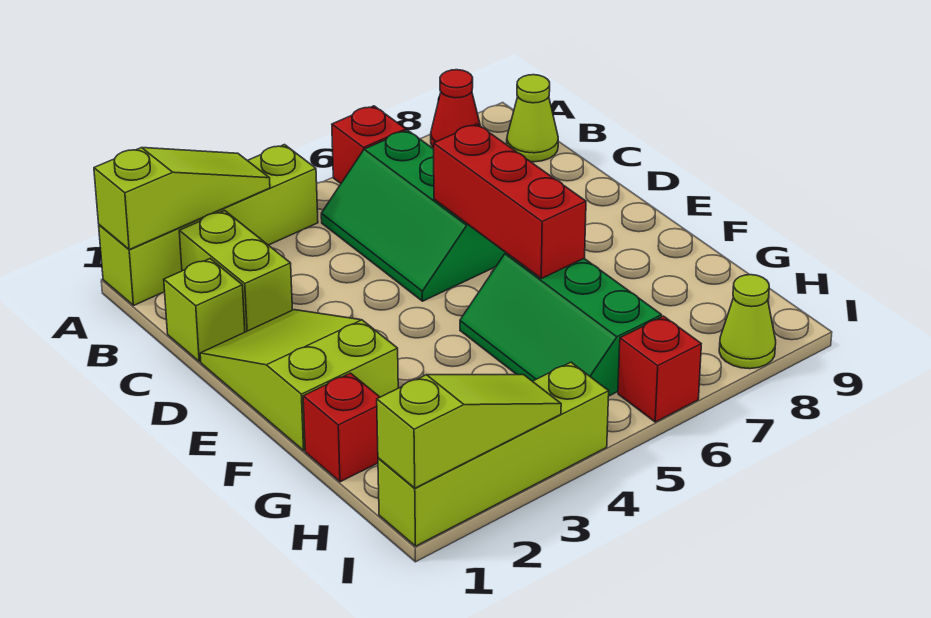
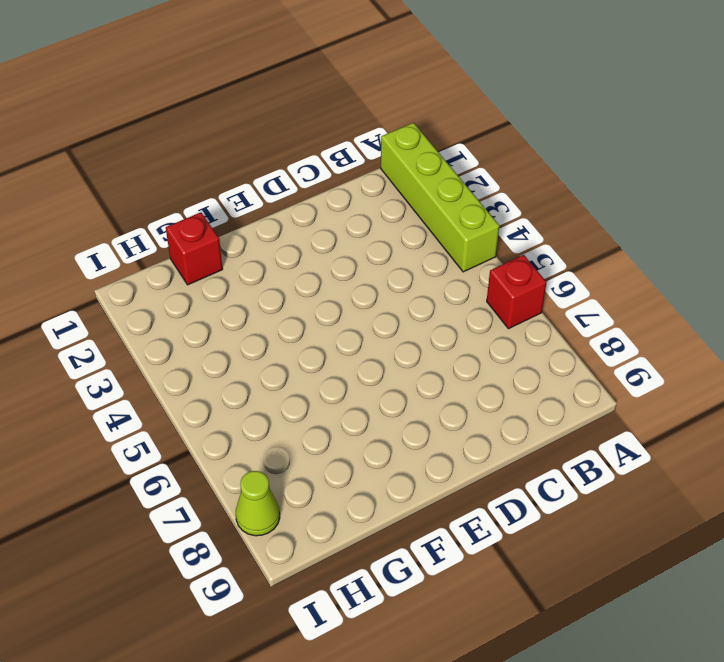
none -> red cone A8 level 1
none -> lime brick B2:C2 level 1
none -> green slope B5:D6 level 1 top 6

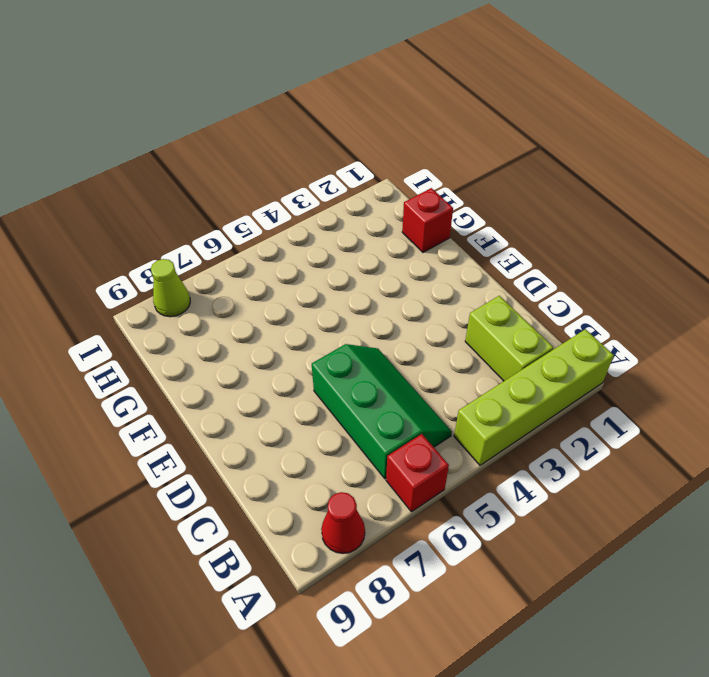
none -> lime cone B9 level 1
none -> lime brick C1 level 1
none -> lime slope D1:F2 level 1 top F

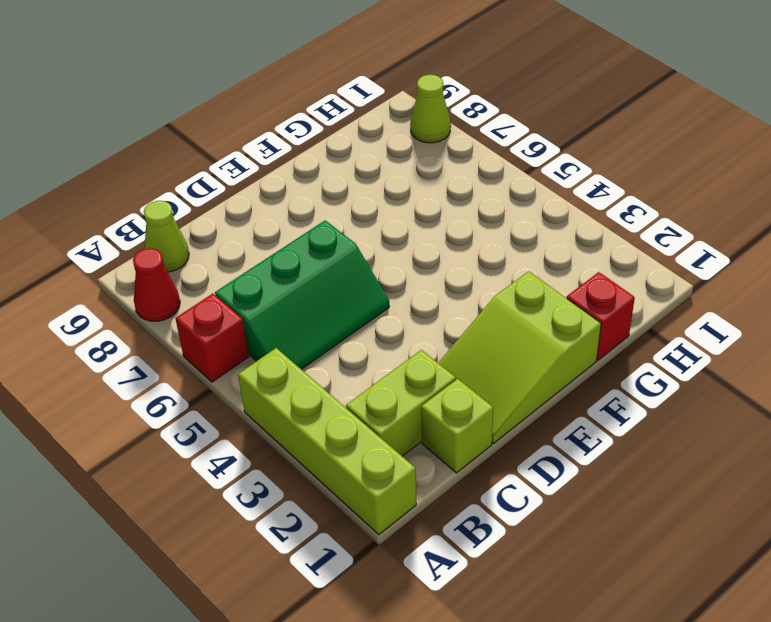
none -> green slope F5:H6 level 1 top 6
none -> lime brick I1:I4 level 1
none -> red brick I6 level 1

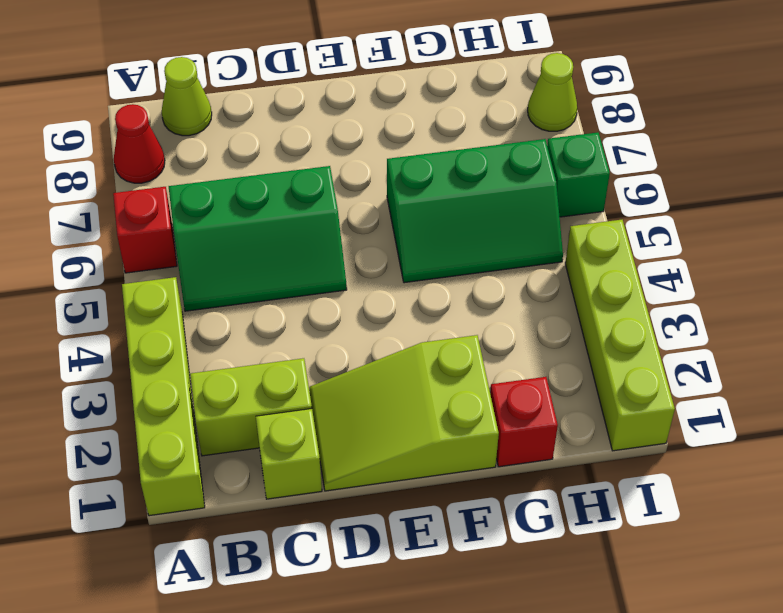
green brick I6 level 1 -> red brick I6 level 1
none -> lime slope A1:A3 level 2 top 1
none -> red brick D6:F6 level 2
none -> lime slope I1:I3 level 2 top 1

